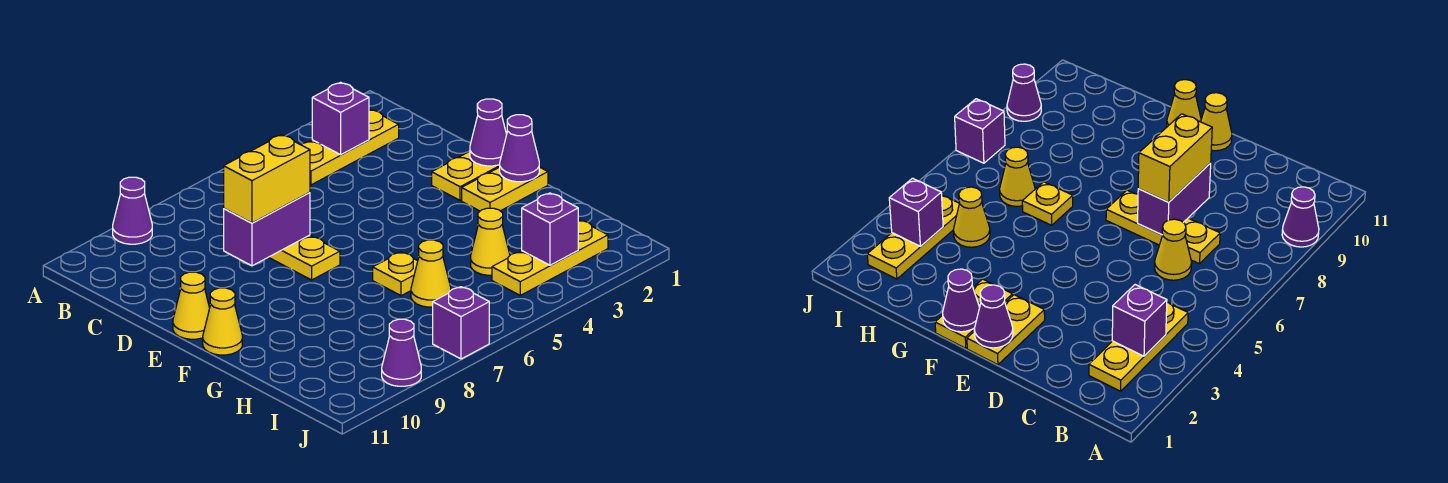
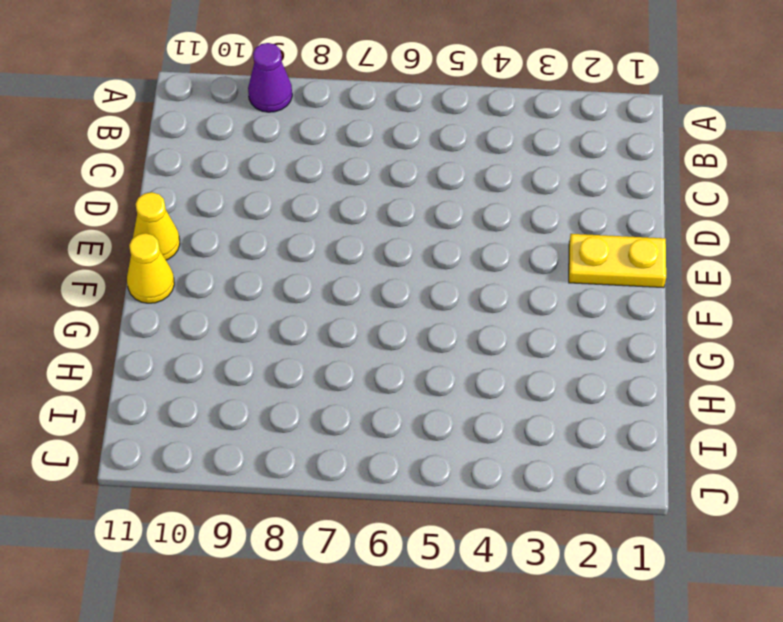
none -> yellow plate B2:B4 level 1
none -> yellow cone C6 level 1
none -> yellow plate C7:E7 level 1

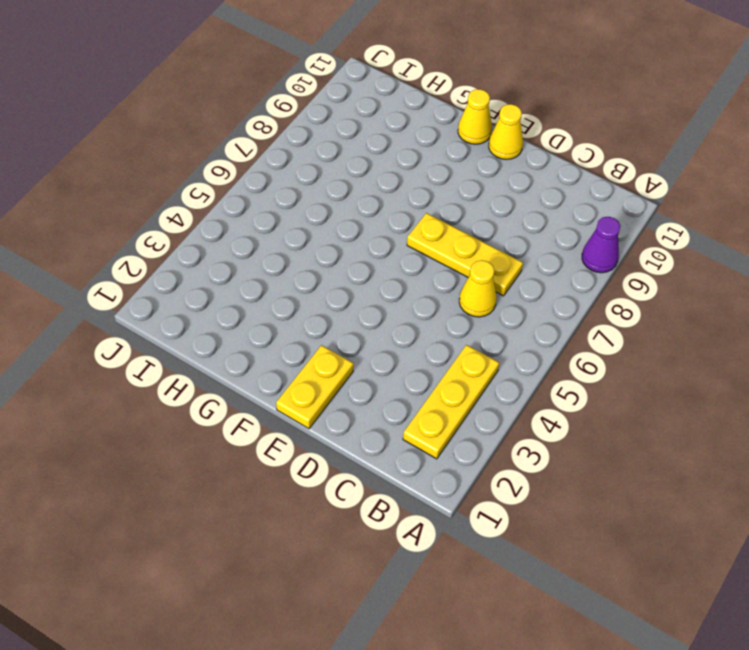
none -> yellow plate F1:F2 level 1
none -> yellow plate G6 level 1
none -> yellow cone H4 level 1

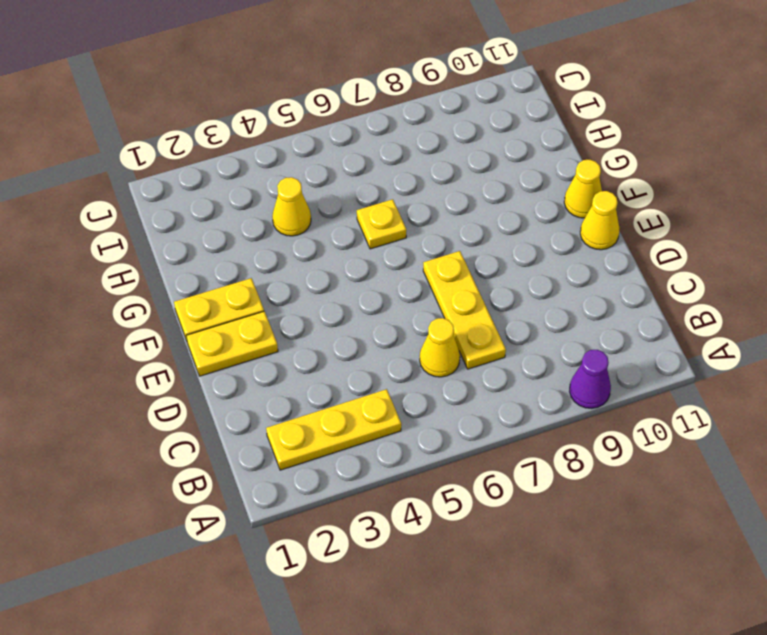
none -> yellow cone H6 level 1
none -> yellow plate I2:I4 level 1
none -> purple brick J7 level 1

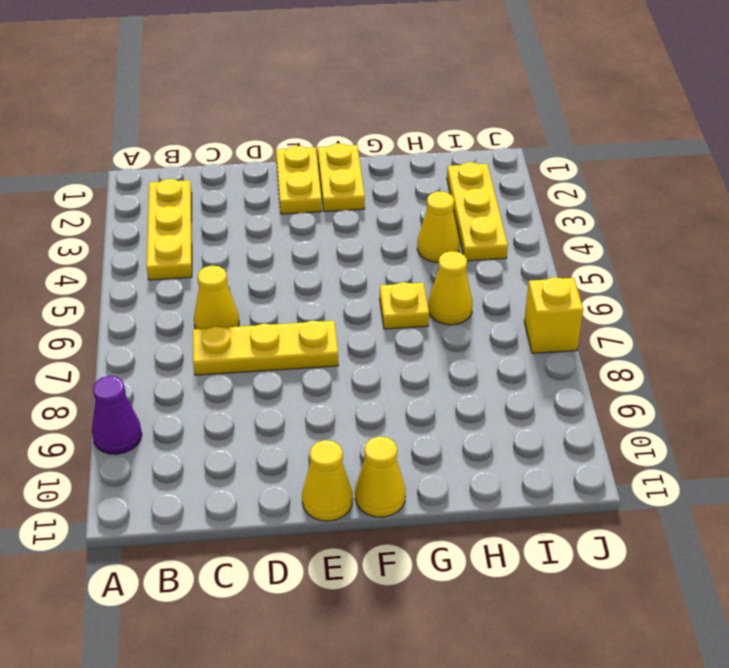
yellow brick J7 level 1 -> purple brick J7 level 1
none -> purple cone J9 level 1
none -> purple brick B3 level 2
none -> purple brick D7:D8 level 2

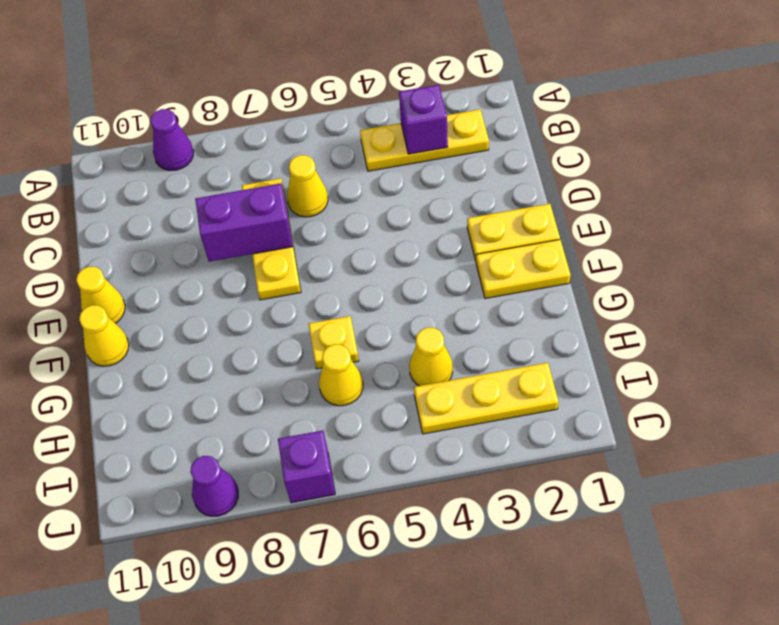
none -> purple cone E1 level 2
none -> purple cone F1 level 2
none -> purple brick I3 level 2

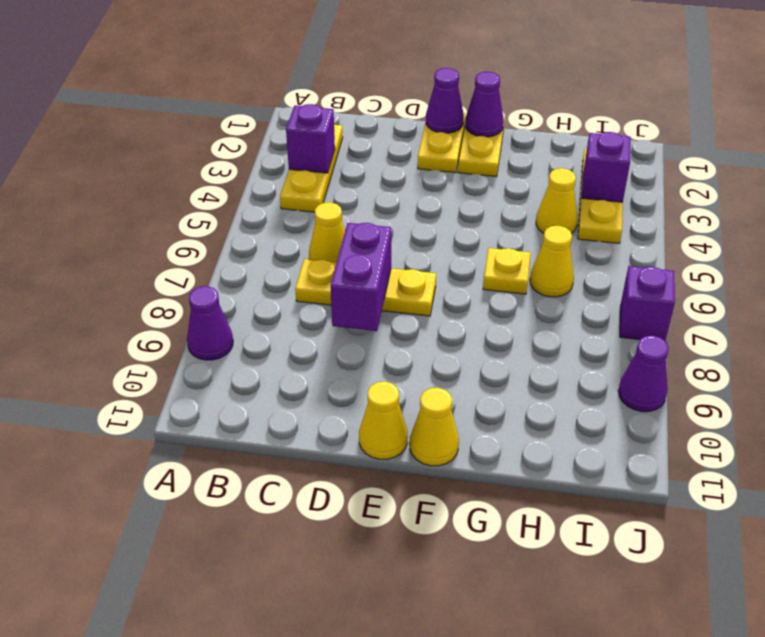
none -> yellow brick D7:D8 level 3

